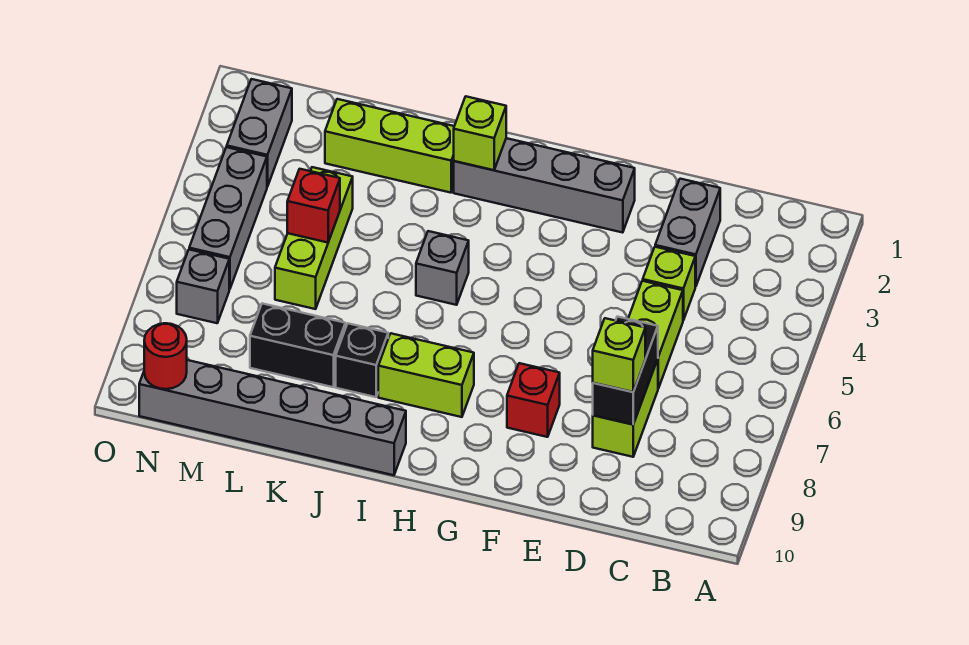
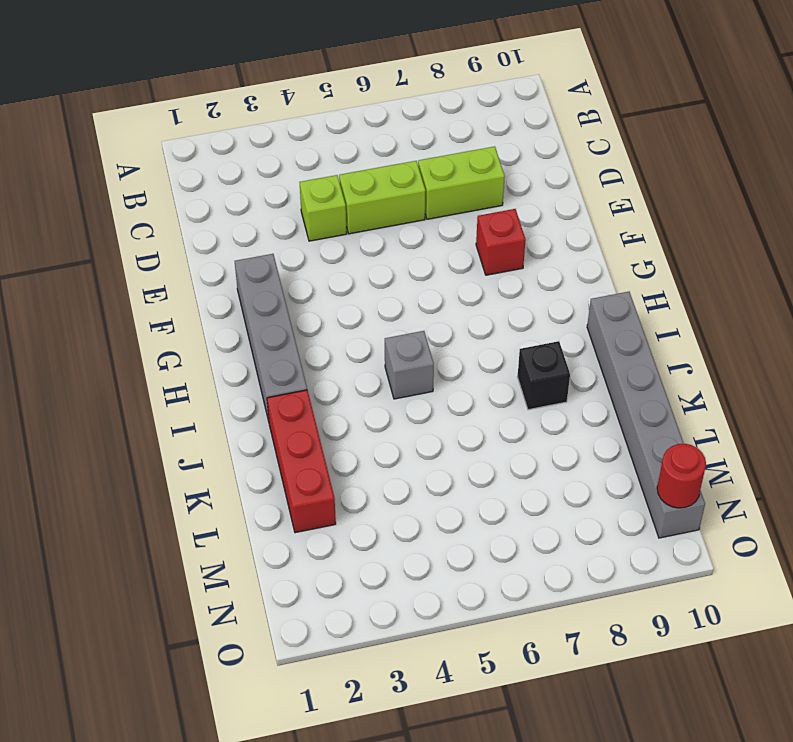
red brick J2:L2 level 1 -> lime brick J2:L2 level 1
none -> grey brick D2:D3 level 1
none -> lime brick H8:I8 level 1
none -> black brick K8:L8 level 1

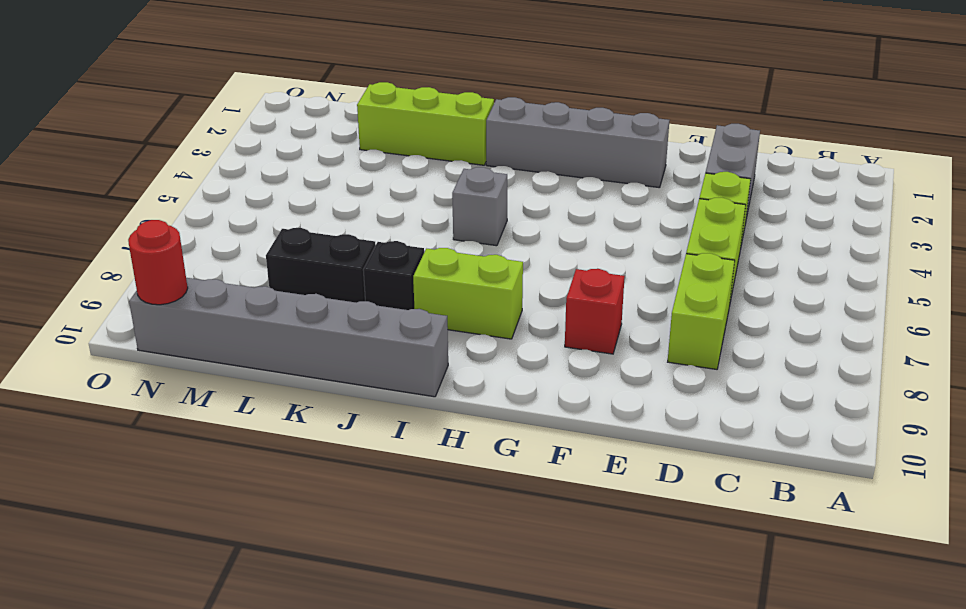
none -> lime brick L4:L6 level 1
none -> grey brick N2:N3 level 1
none -> grey brick N4:N6 level 1

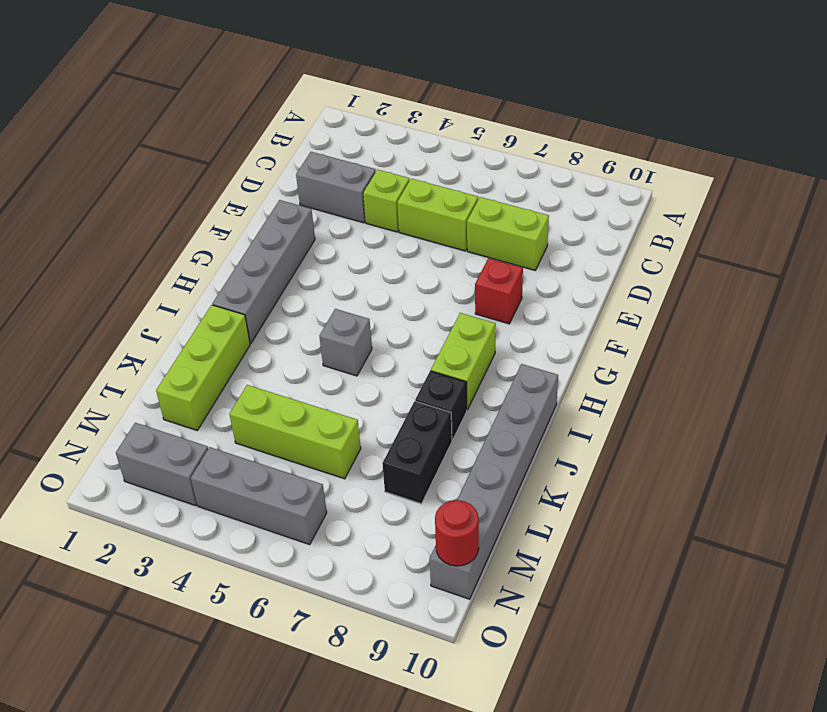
none -> grey brick N7 level 1
none -> black brick D7:D8 level 2
none -> lime brick I2 level 2

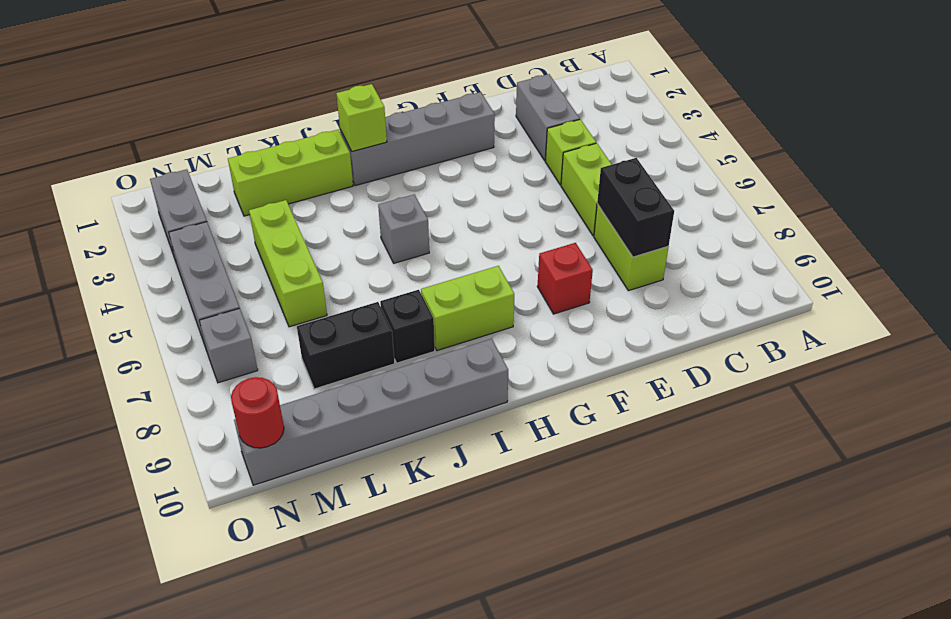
none -> red brick L5 level 2
none -> lime brick D8 level 3

